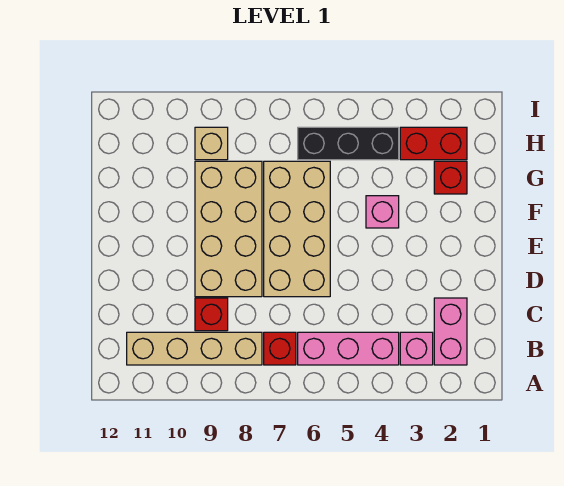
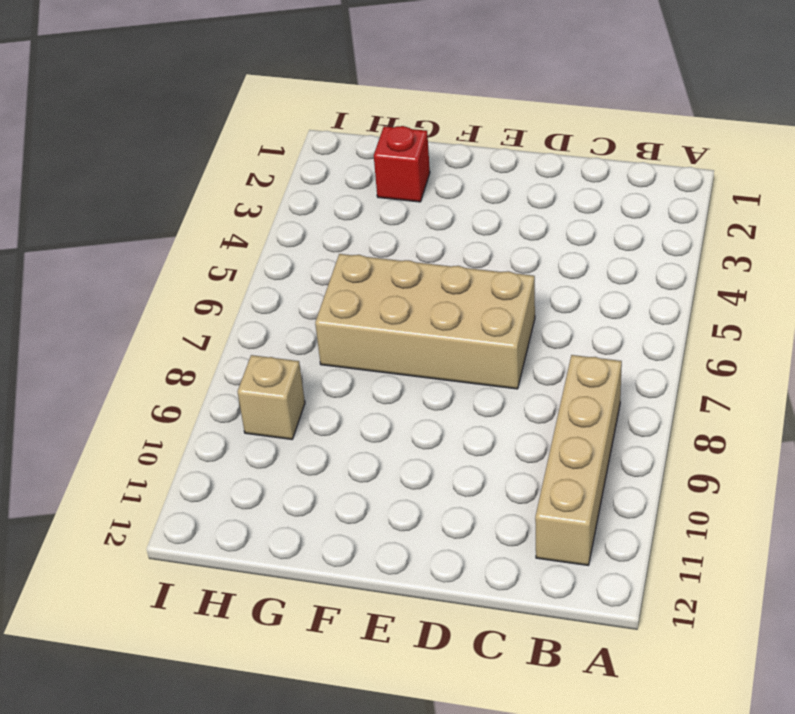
none -> pink brick B2:C2 level 1
none -> pink brick B3 level 1
none -> pink brick B4:B6 level 1

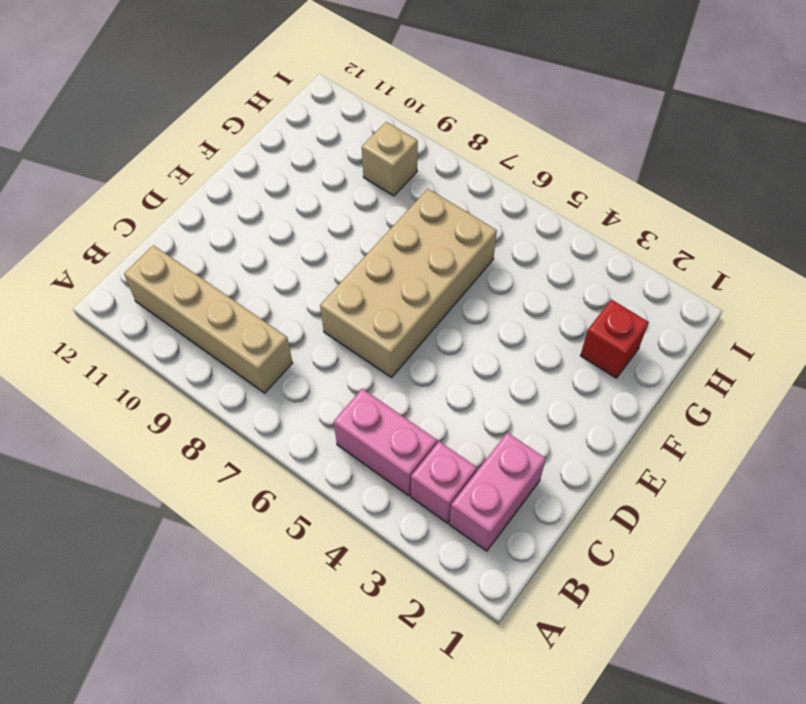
pink brick B4:B5 level 1 -> pink brick B4:B6 level 1
none -> red brick B7 level 1
none -> red brick C9 level 1
none -> tan brick D8:G9 level 1

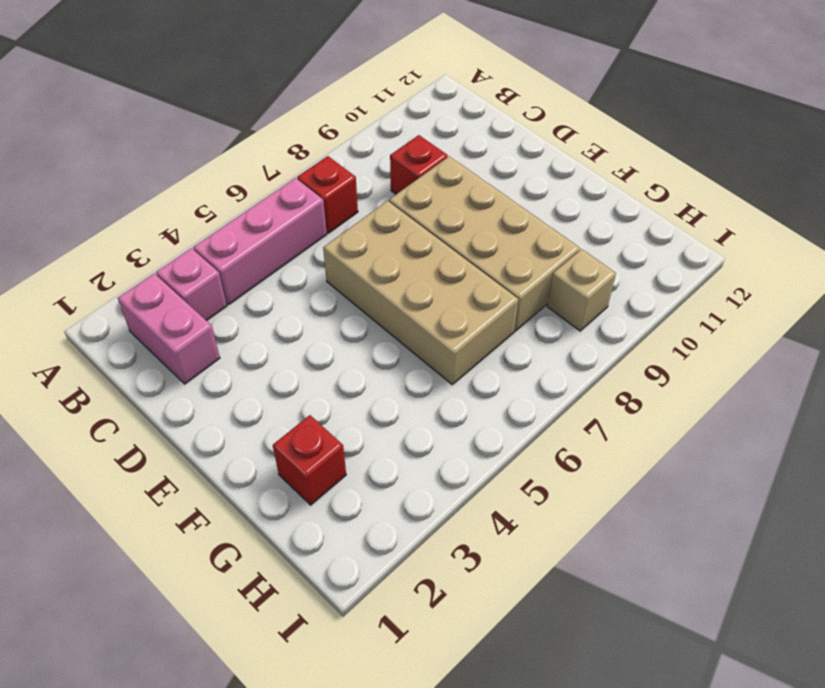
none -> tan brick B8:B11 level 1
none -> pink brick F4 level 1
none -> red brick H2:H3 level 1

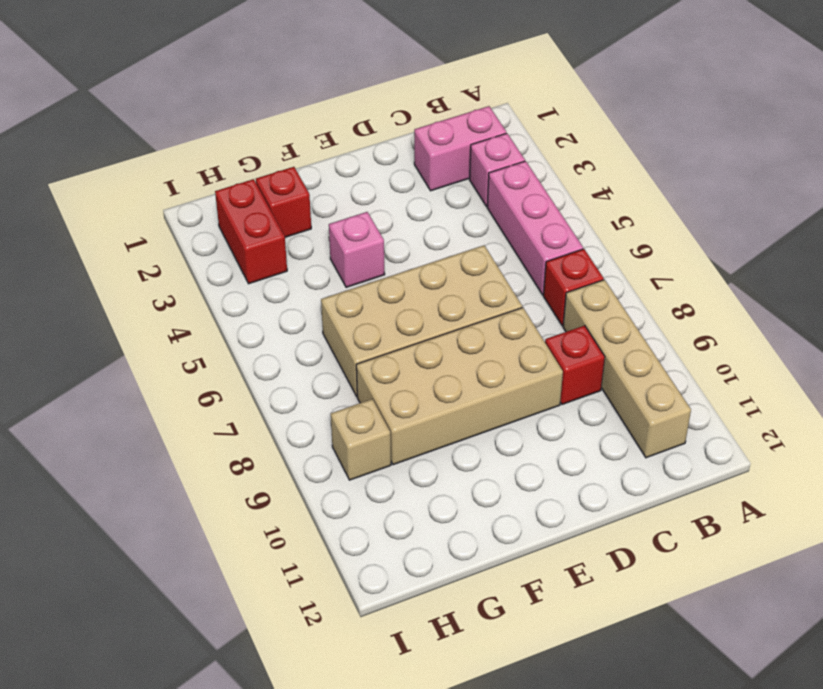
none -> black brick H4:H6 level 1

